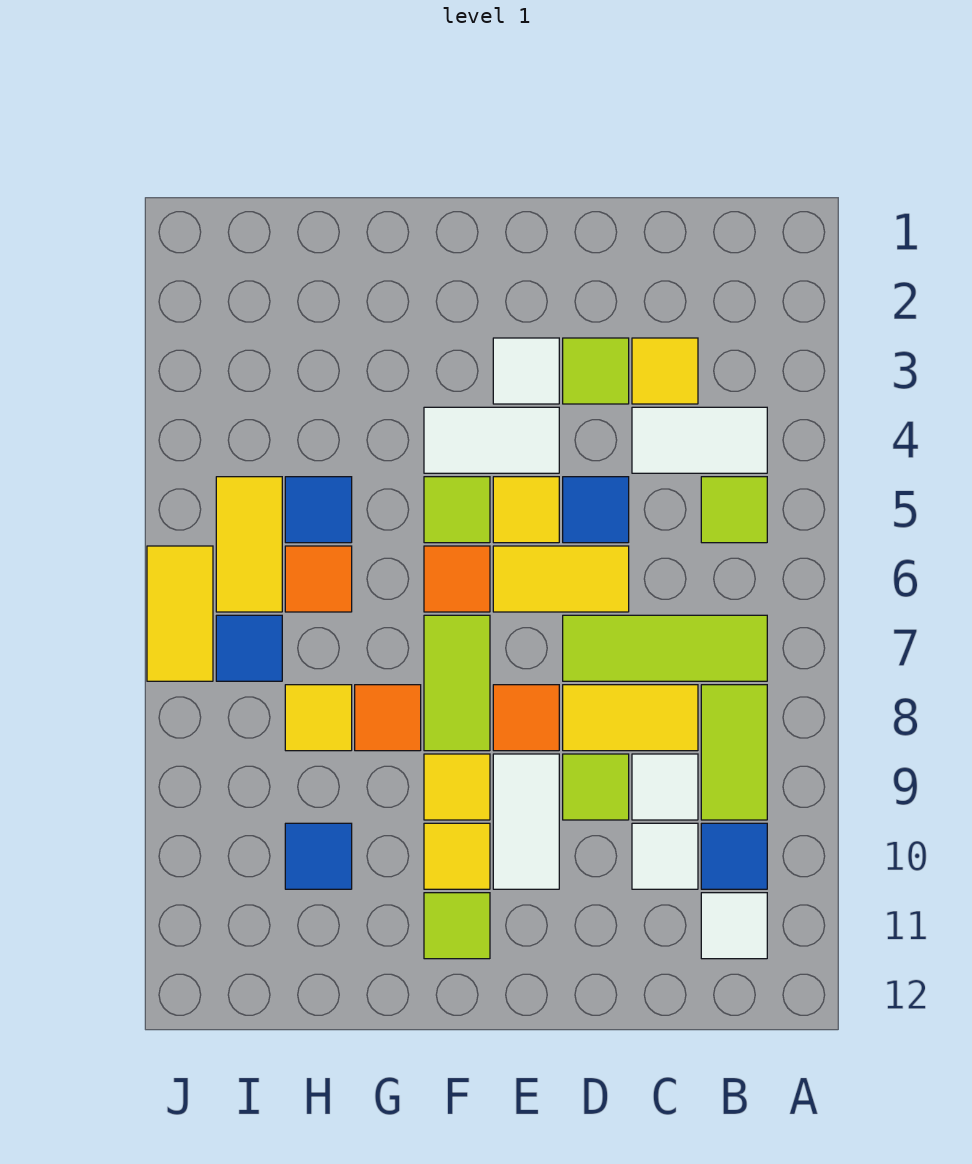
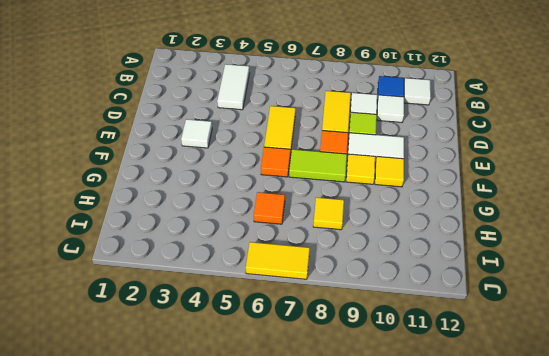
none -> lime tile B5 level 1
none -> lime tile B7:D7 level 1
none -> lime tile B8:B9 level 1
none -> yellow tile C3 level 1

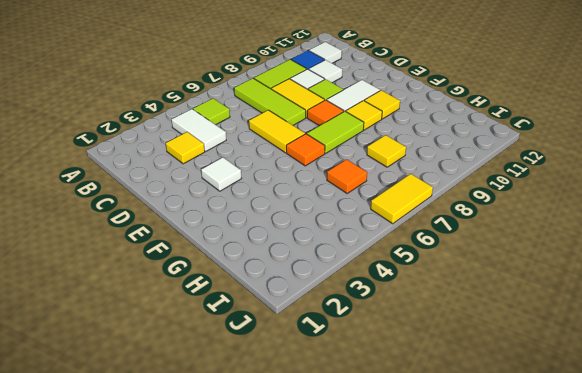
none -> lime tile D3 level 1
none -> blue tile D5 level 1
none -> white tile E4:F4 level 1
none -> yellow tile E5 level 1

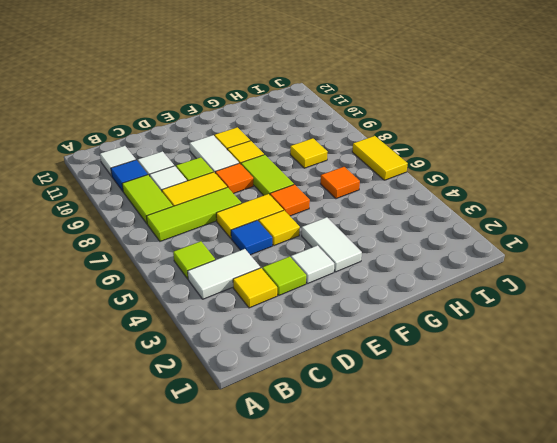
white tile F3:F4 level 1 -> white tile E4:F4 level 1
none -> lime tile F5 level 1
none -> lime tile F11 level 1
none -> orange tile G8 level 1
none -> blue tile H5 level 1

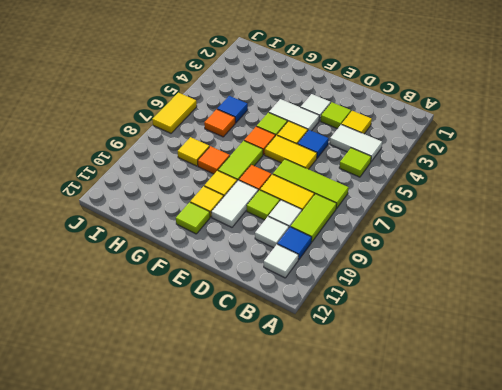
none -> blue tile H10 level 1
none -> yellow tile I5:I6 level 1
none -> blue tile I7 level 1

